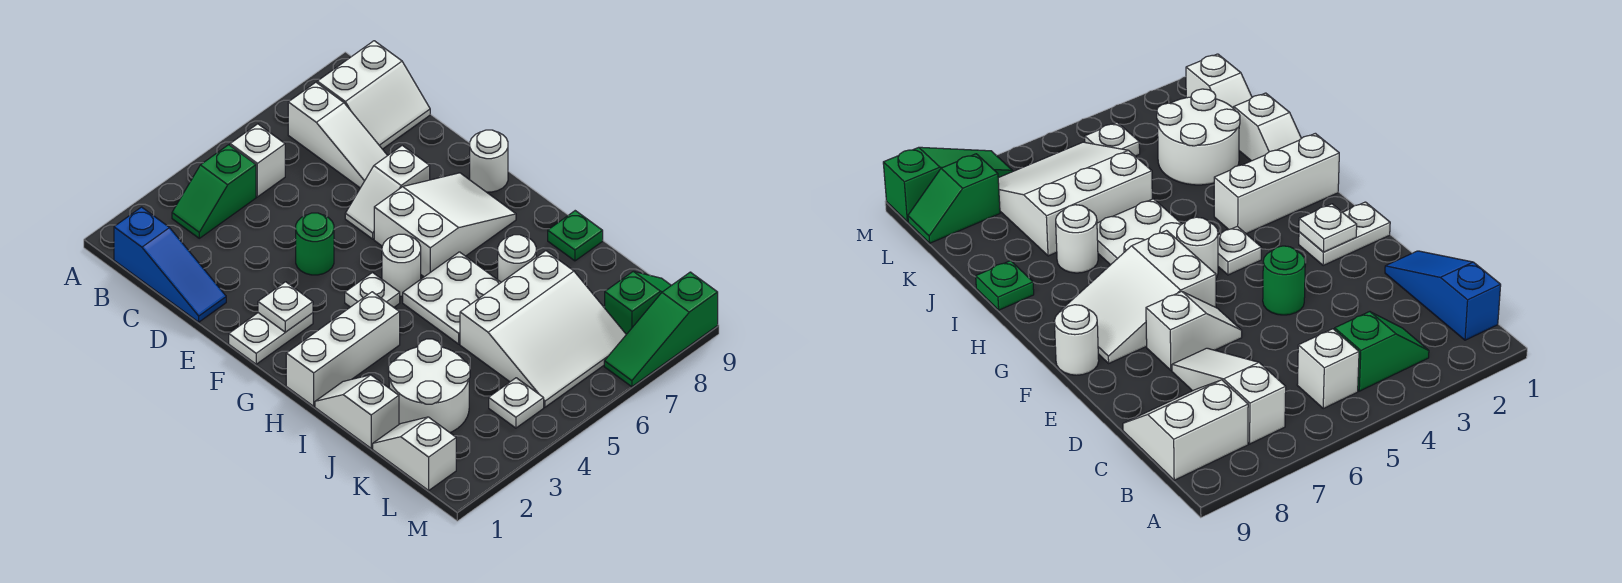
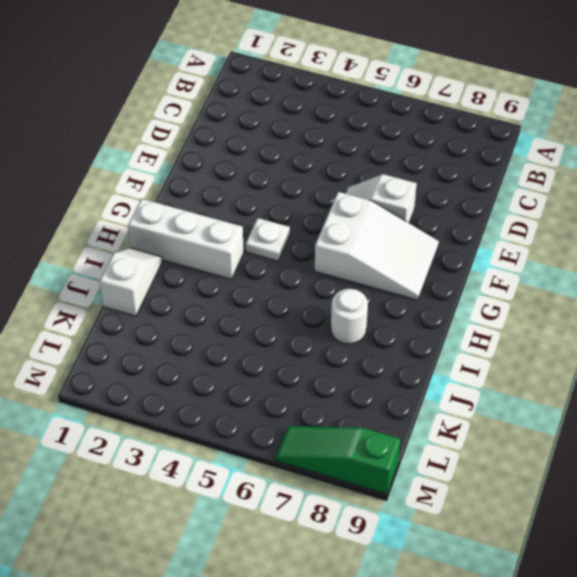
none -> blue slope B1:D1 level 1 top B
none -> green slope B3:B4 level 1 top 4
none -> white brick B5 level 1

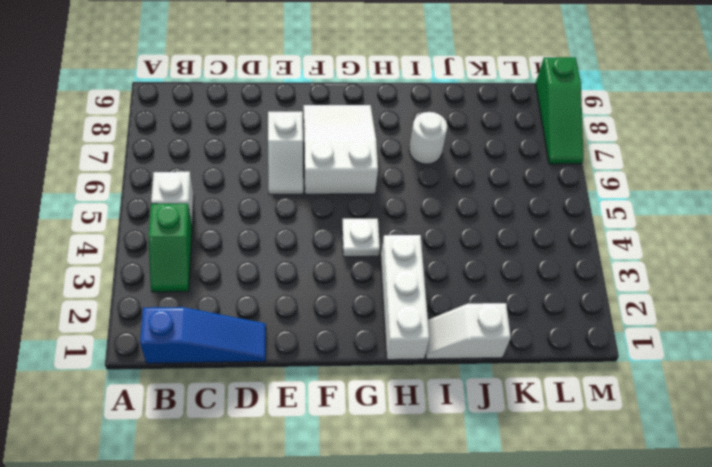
none -> white slope B7:D7 level 1 top B
none -> white slope B8:C9 level 1 top B
none -> green round brick E4 level 1

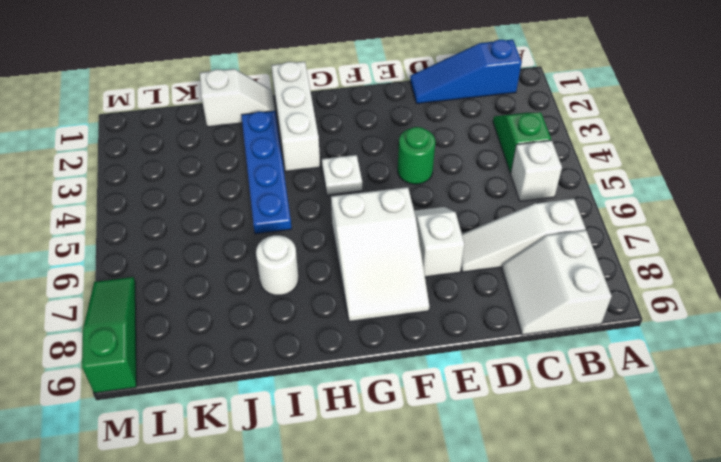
blue plate I2:I5 level 1 -> white plate H5:I6 level 1
none -> white plate F1:F2 level 1
none -> white round brick F9 level 1
none -> white round brick G5 level 1

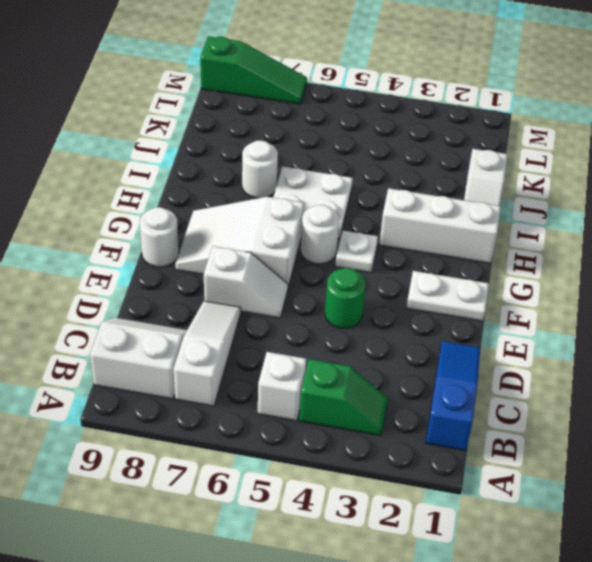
none -> green plate I9 level 1
none -> white round brick J2:K3 level 1
none -> white slope J5:L7 level 1 top J

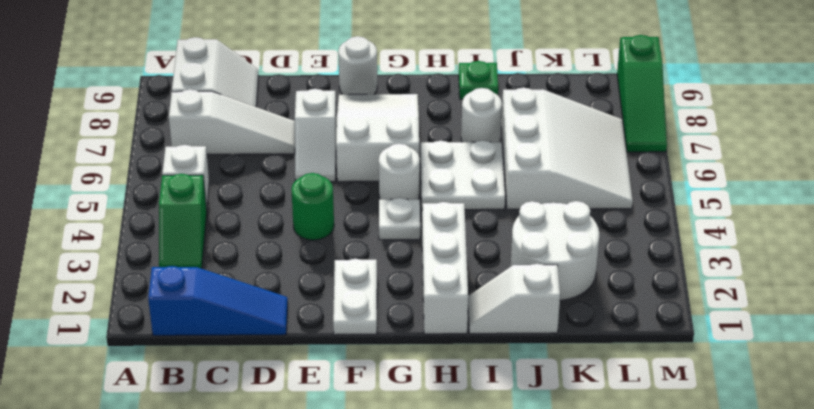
none -> white slope K1:L1 level 1 top L
none -> white plate L4 level 1
none -> green slope L8:L9 level 1 top 8

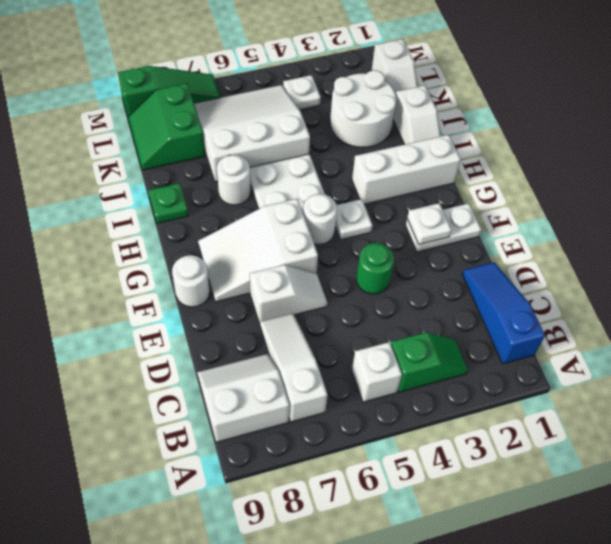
green slope K8:L9 level 1 top 8 -> green slope L8:L9 level 1 top 8

